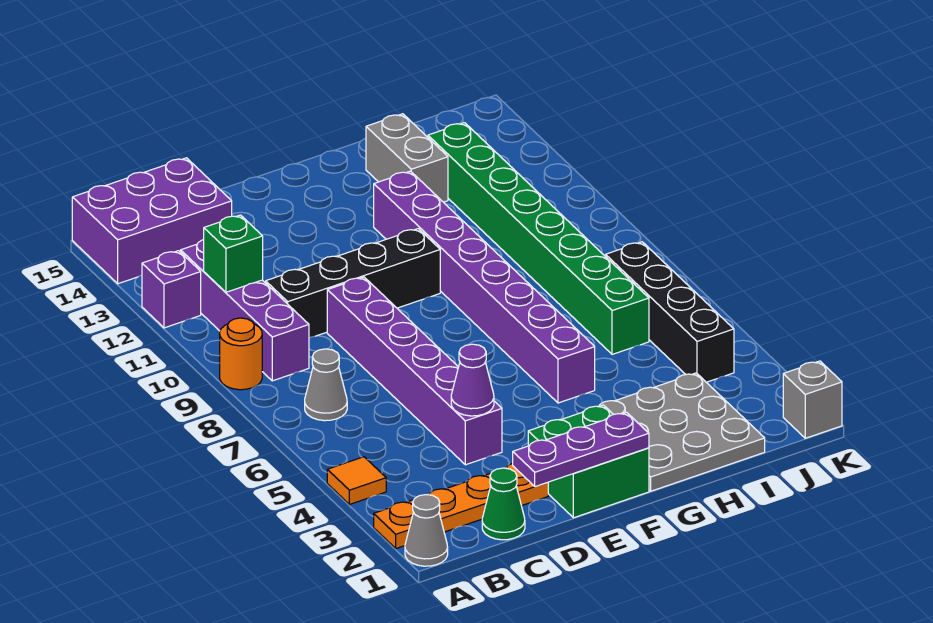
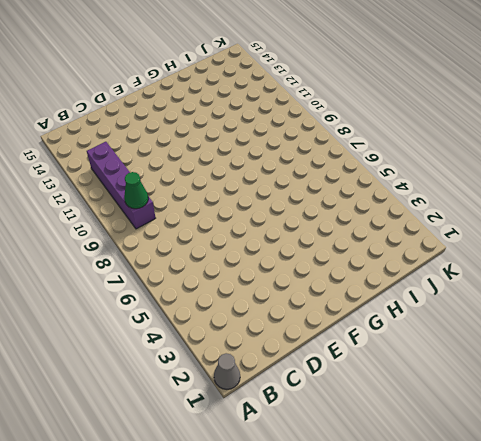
green cone B9 level 2 -> green cone C1 level 1
none -> orange plate A2:D2 level 1
none -> orange tile A4 level 1
none -> orange round brick A9 level 1

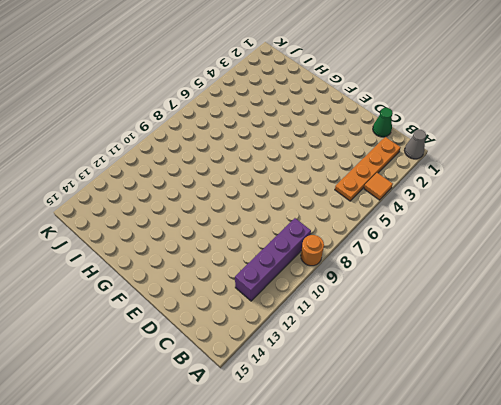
orange plate B2:B5 level 1 -> orange plate A2:D2 level 1
none -> purple brick A12 level 1
none -> purple brick A14:C15 level 1
none -> grey cone B7 level 1

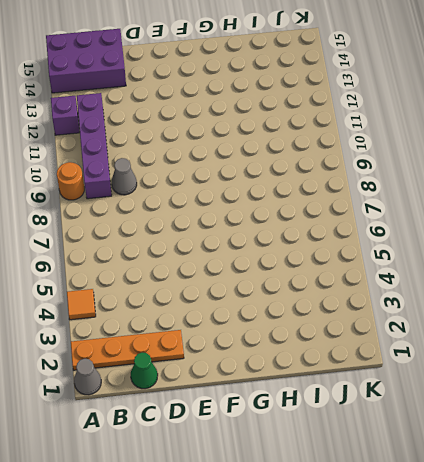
grey cone C9 level 1 -> grey cone B7 level 1
none -> black brick C10:F10 level 1
none -> purple brick D4:D9 level 1
none -> green brick E1:F2 level 1

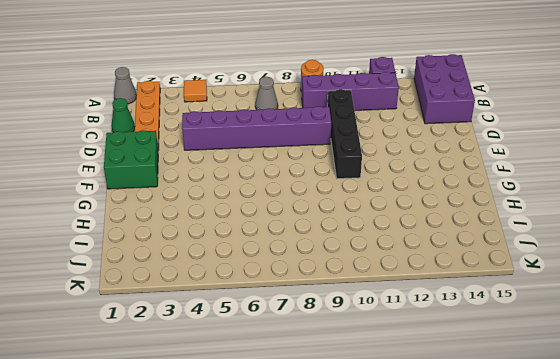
none -> grey plate G1:I3 level 1
none -> purple brick G5:G12 level 1
none -> grey brick H13:H14 level 1

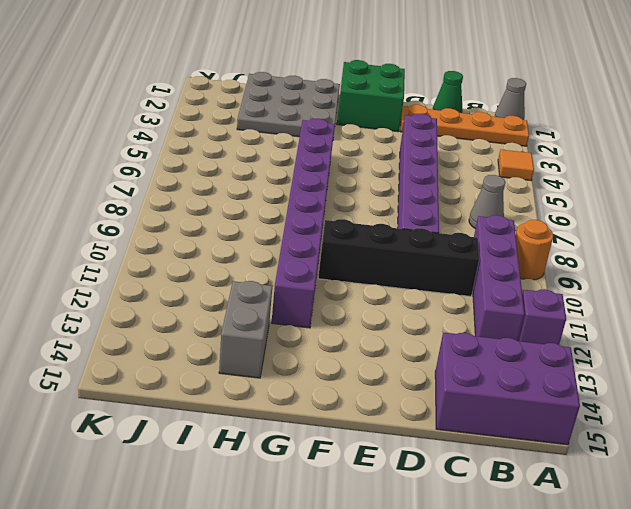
none -> green brick I6:I13 level 1
none -> black brick J4:J7 level 1
none -> grey brick K1 level 1

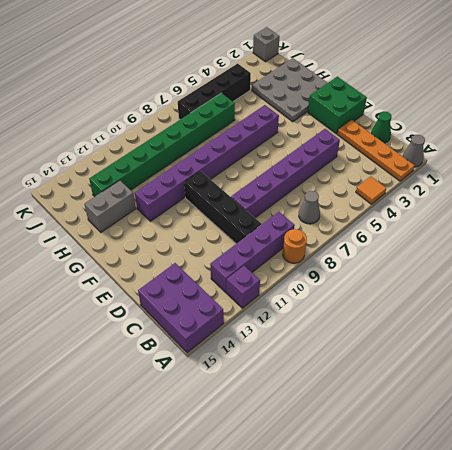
none -> green brick B11 level 2
none -> purple plate D1:F1 level 2
none -> purple cone D4 level 2

